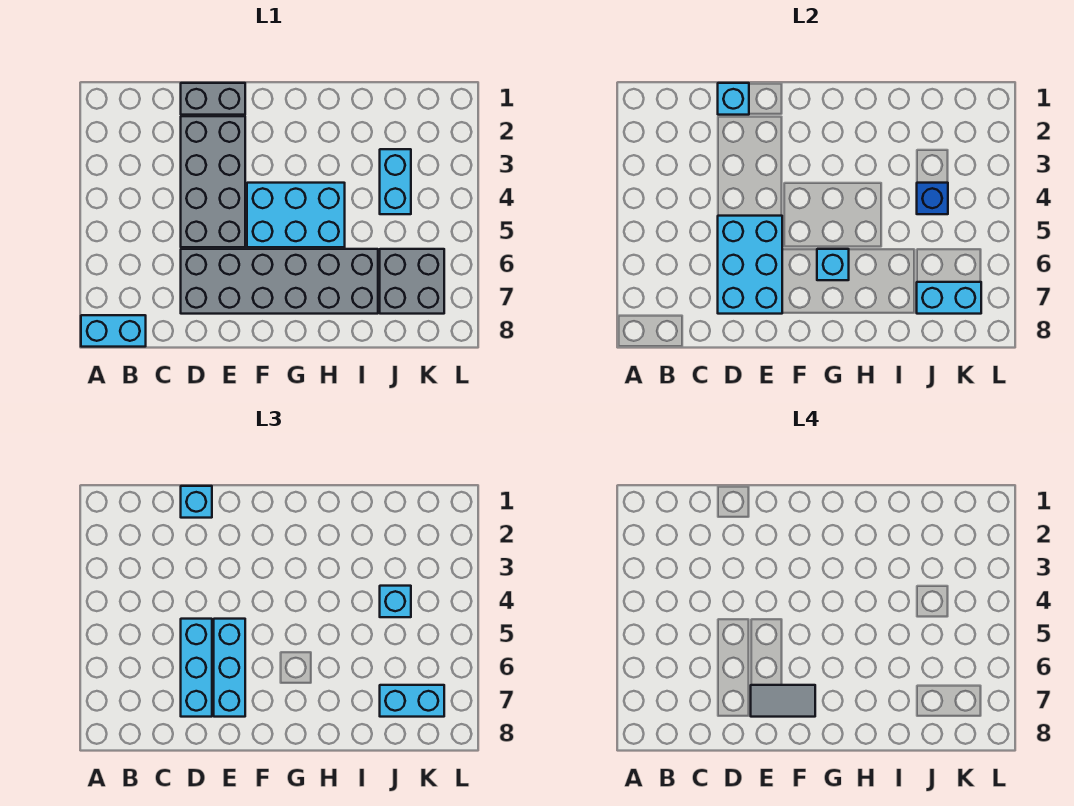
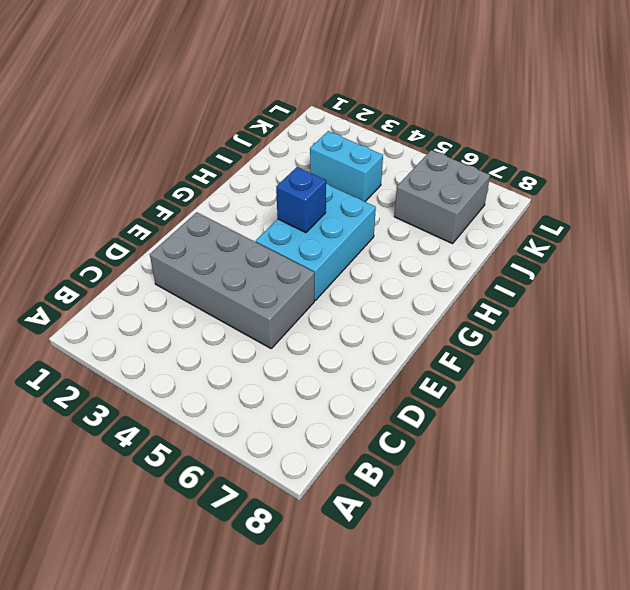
blue brick G4 level 2 -> blue brick J4 level 2
none -> cyan brick A8:B8 level 1
none -> grey brick D1:E1 level 1
none -> grey brick D6:I7 level 1

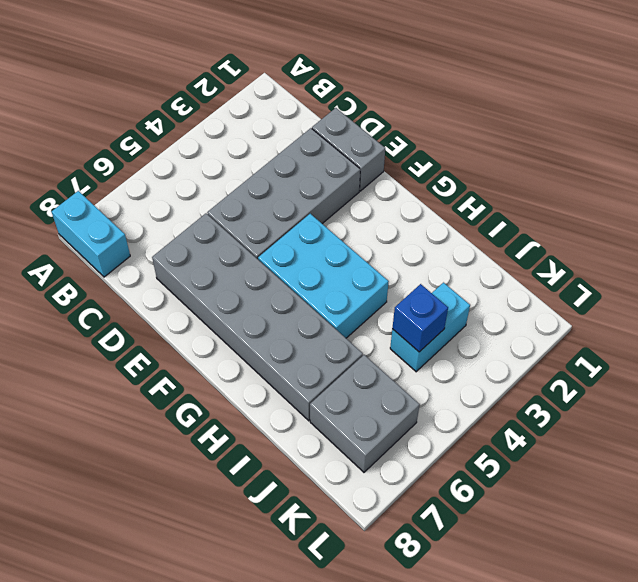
none -> cyan brick D1 level 2
none -> cyan brick D5:E7 level 2
none -> cyan brick G6 level 2

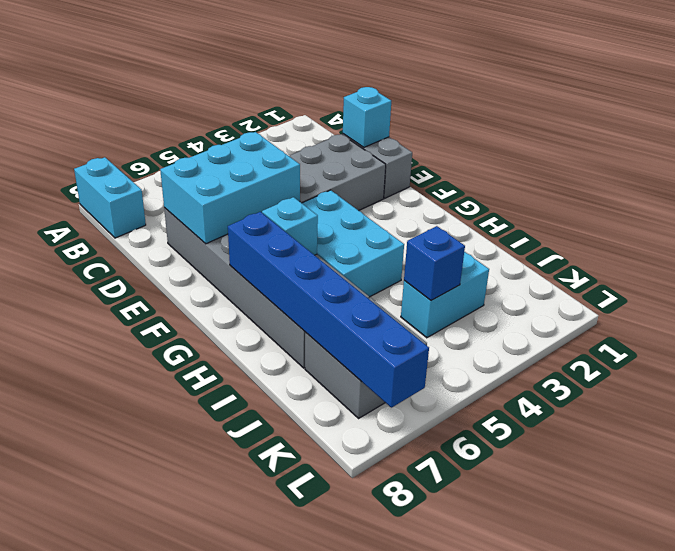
blue brick G7:L7 level 2 -> cyan brick J7:K7 level 2
none -> cyan brick D1 level 3
none -> cyan brick D5:D7 level 3
none -> cyan brick E5:E7 level 3

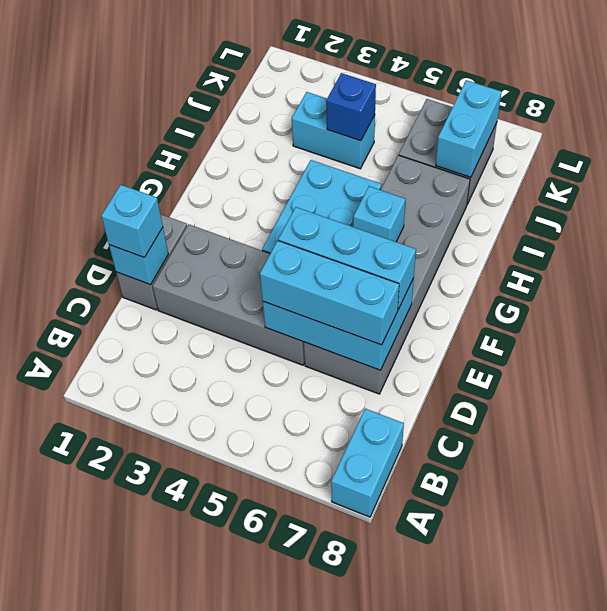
none -> cyan brick J4 level 3
none -> cyan brick J7:K7 level 3
none -> grey tile E7:F7 level 4

